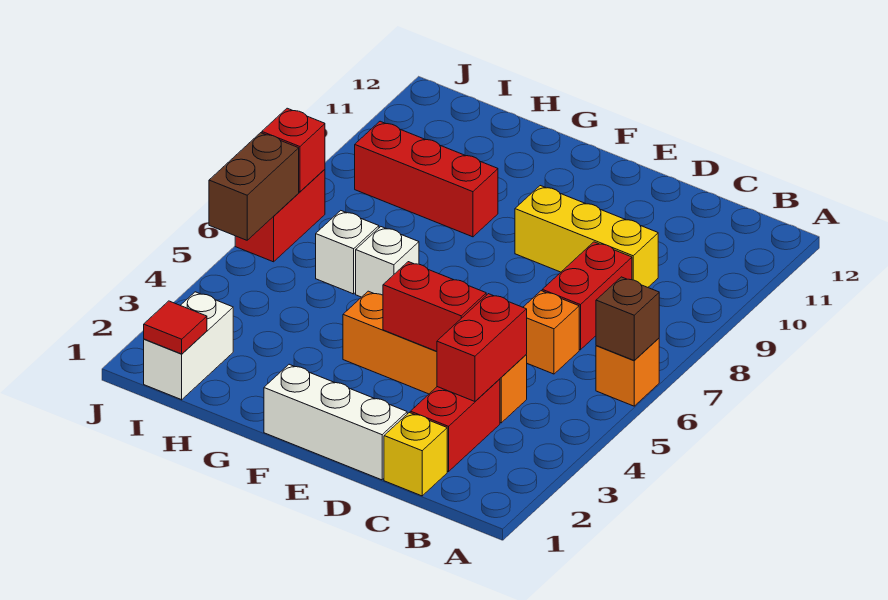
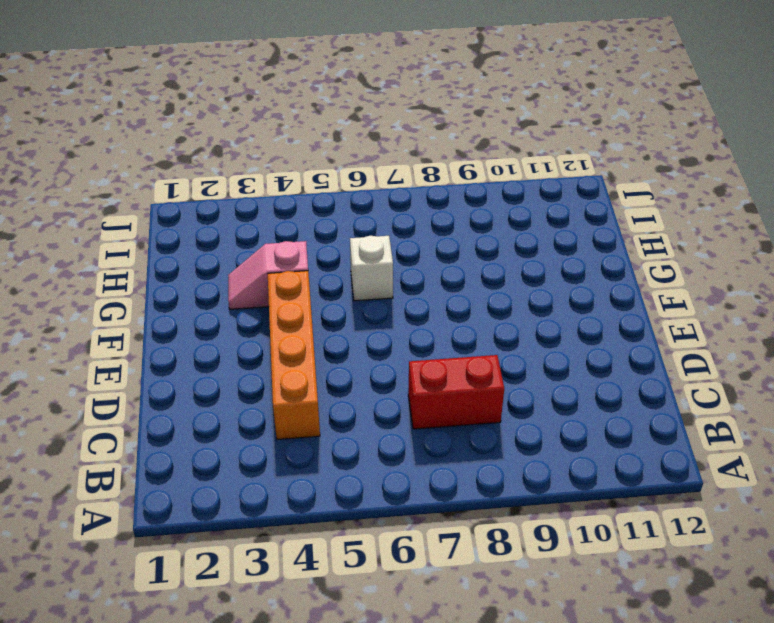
pink slope G3:G4 level 1 top 4 -> none
none -> orange brick A6 level 1
none -> yellow brick C1 level 1
none -> red brick C2:C3 level 1

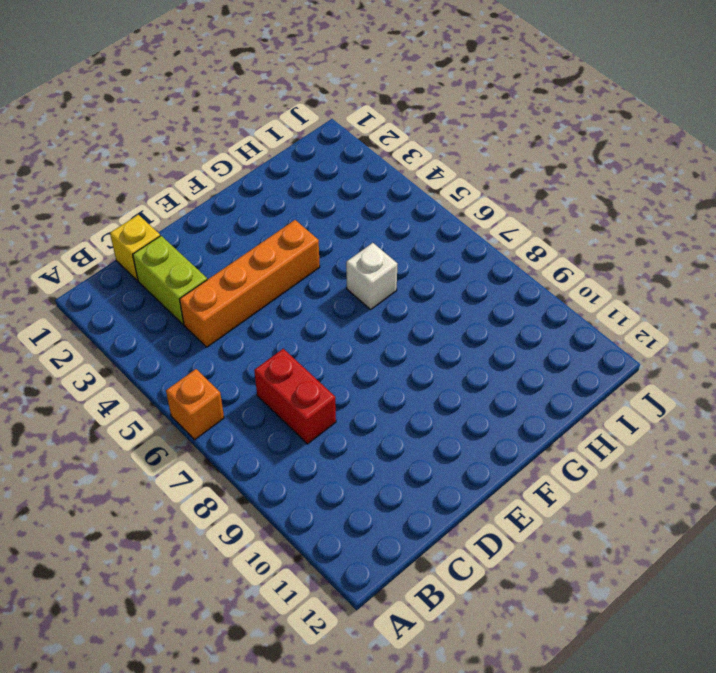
lime brick C2:C3 level 1 -> red brick C2:C3 level 1
none -> orange brick C6 level 1
none -> yellow brick C9:E9 level 1
none -> white brick D1:F1 level 1

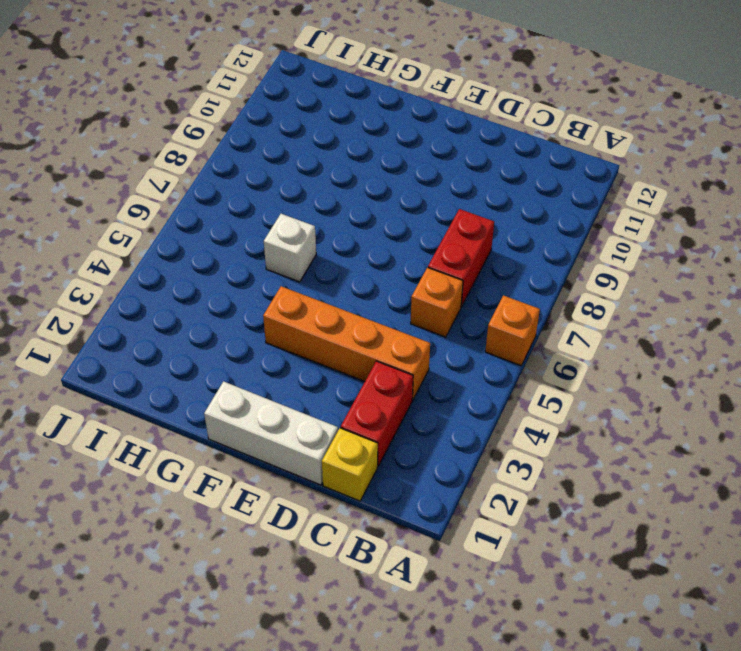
none -> yellow brick C9:E9 level 1
none -> red brick G9:I9 level 1
none -> white brick H6 level 1

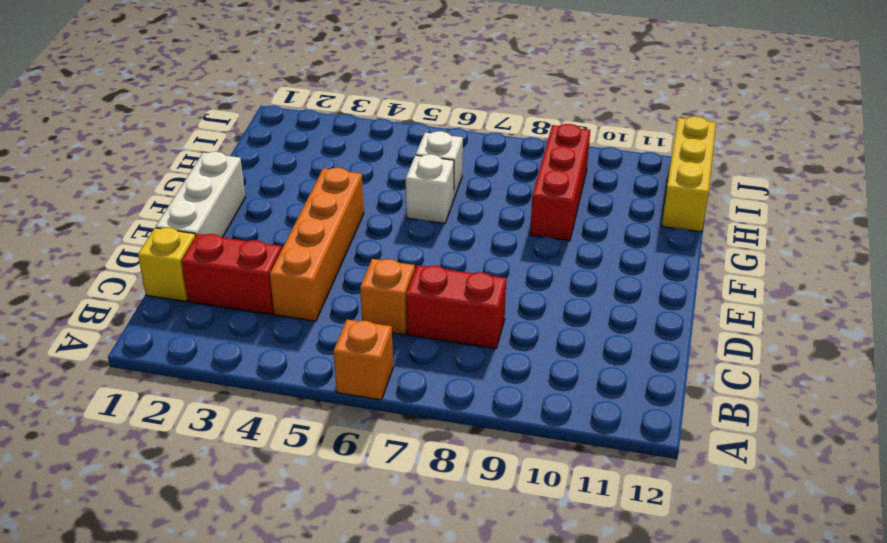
yellow brick H12:J12 level 1 -> yellow brick C9:E9 level 1
none -> white brick I1:I2 level 1
none -> red brick J6:J7 level 1
none -> brown brick A6 level 2

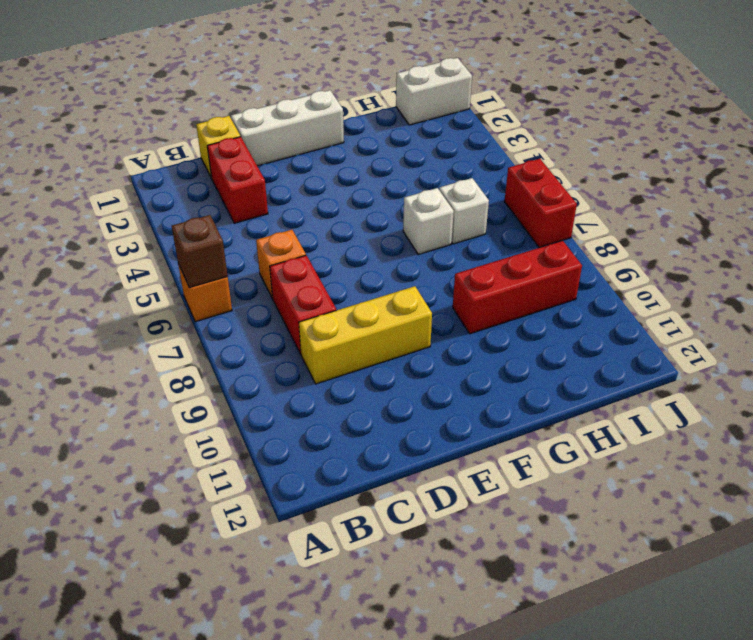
white brick I1:J1 level 1 -> white brick I1:I2 level 1
none -> orange brick C4:F4 level 1
none -> red brick C3:C4 level 2
none -> red brick D4:E4 level 2

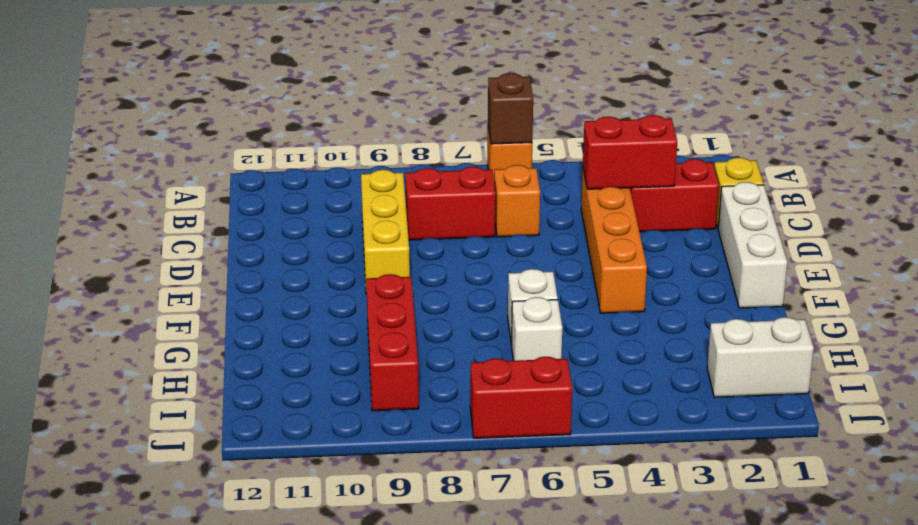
none -> red brick D4:E4 level 2
none -> red tile I1 level 2
none -> brown brick J5:J6 level 2

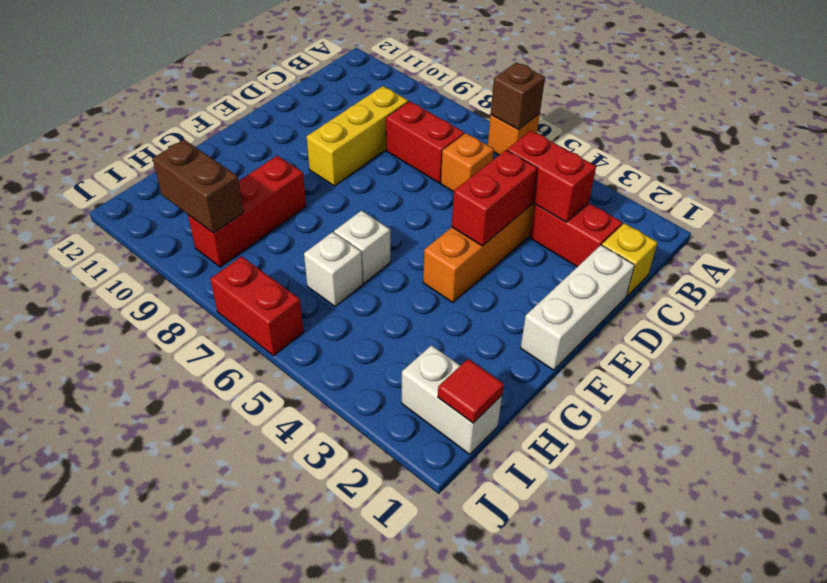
brown brick I9:I10 level 2 -> brown brick J5:J6 level 2
none -> red brick J7 level 2

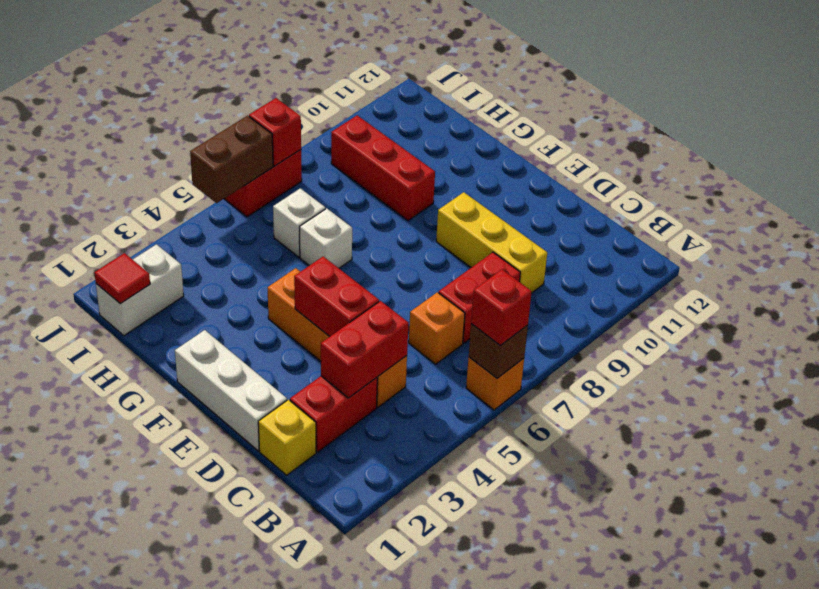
red brick A6 level 3 -> none

